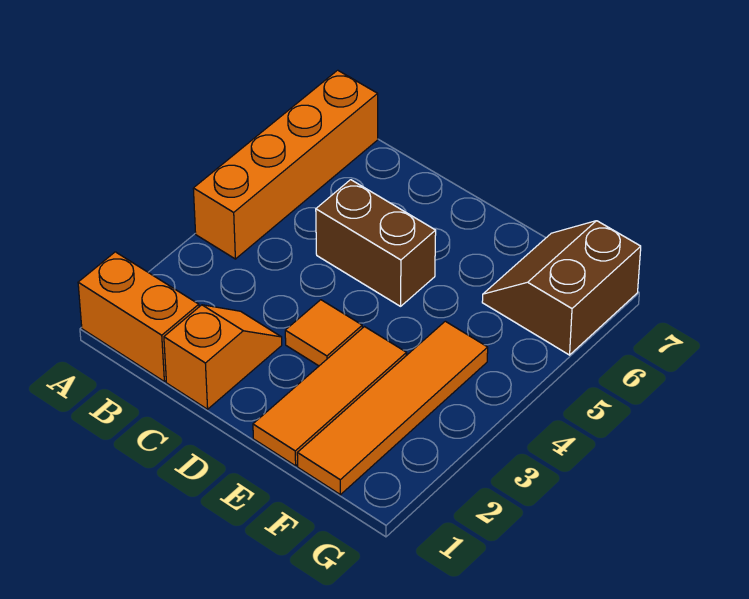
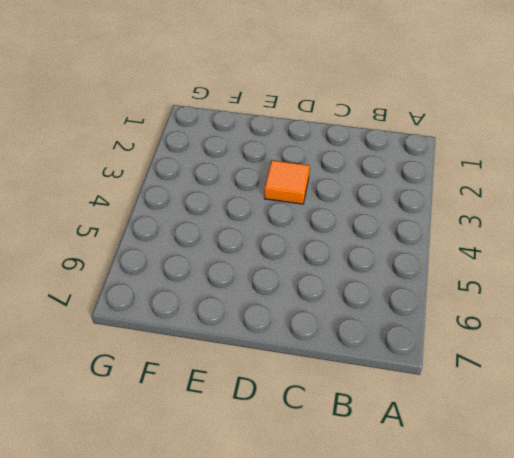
none -> orange brick A1:B1 level 1
none -> orange brick A4:A7 level 1

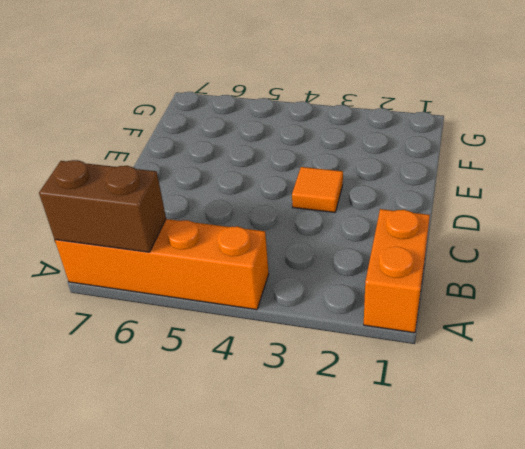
brown brick A6:A7 level 2 -> brown brick C5:D5 level 1
none -> orange slope C1:C2 level 1 top 1
none -> orange tile E1:E3 level 1

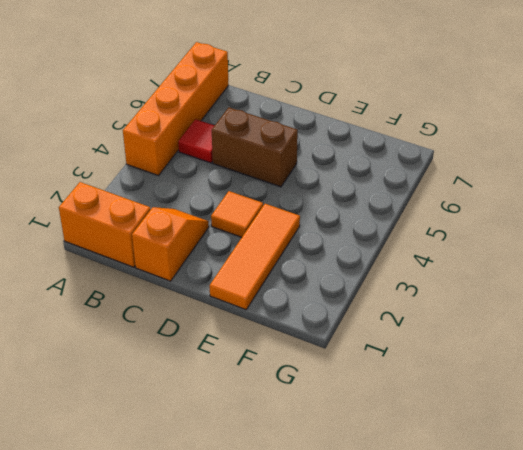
red tile B5 level 1 -> none
none -> orange tile F1:F4 level 1
none -> brown slope F6:G7 level 1 top G

